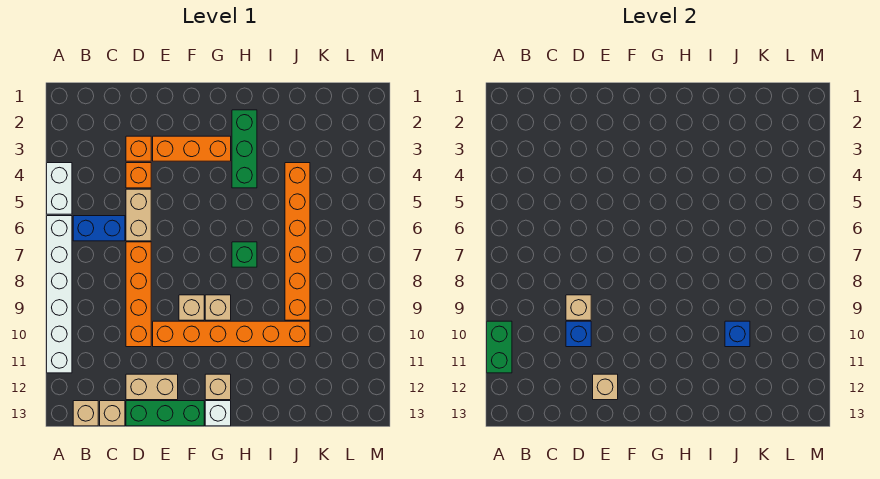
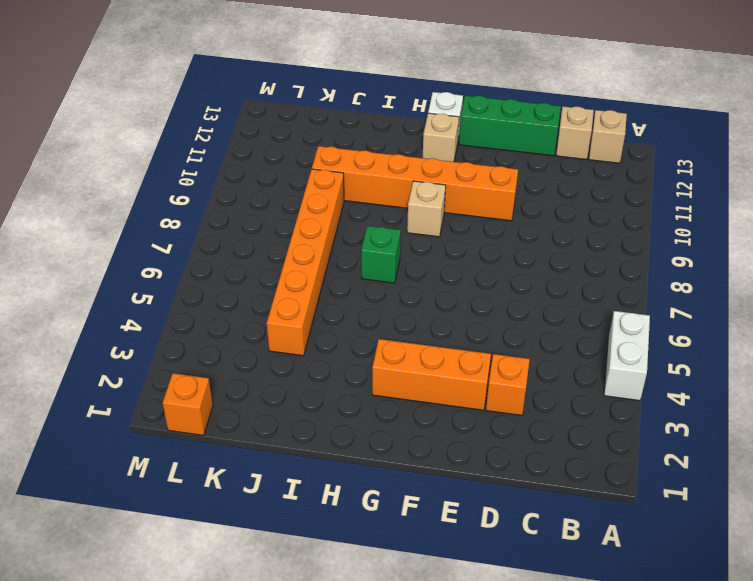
orange brick L1 level 1 -> orange brick D4 level 1
none -> white brick A6:A11 level 1
none -> blue brick B6:C6 level 1
none -> tan brick D5:D6 level 1

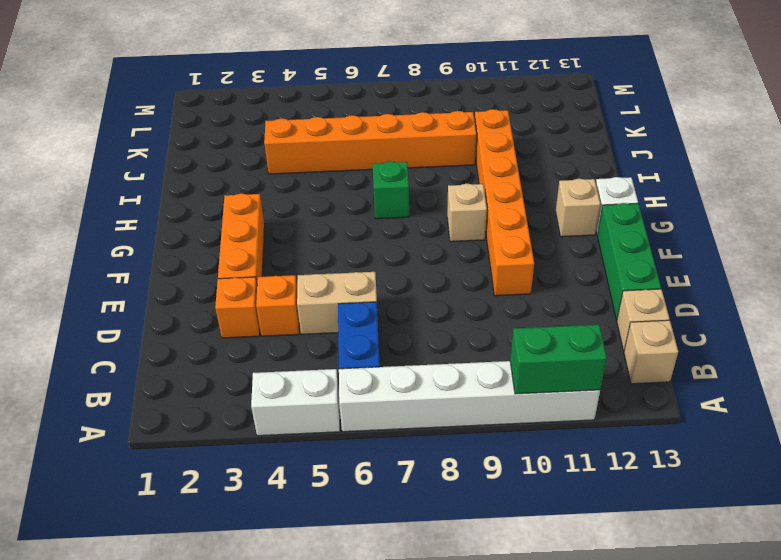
none -> orange brick D7:D10 level 1
none -> tan brick D12:E12 level 1
none -> tan brick F9 level 1

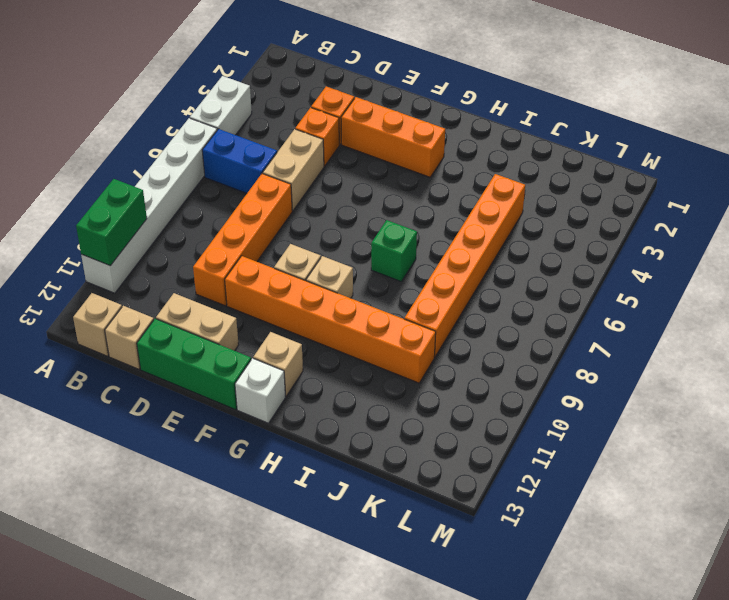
none -> green brick H2:H4 level 1
none -> tan brick D9 level 2
none -> blue brick D10 level 2

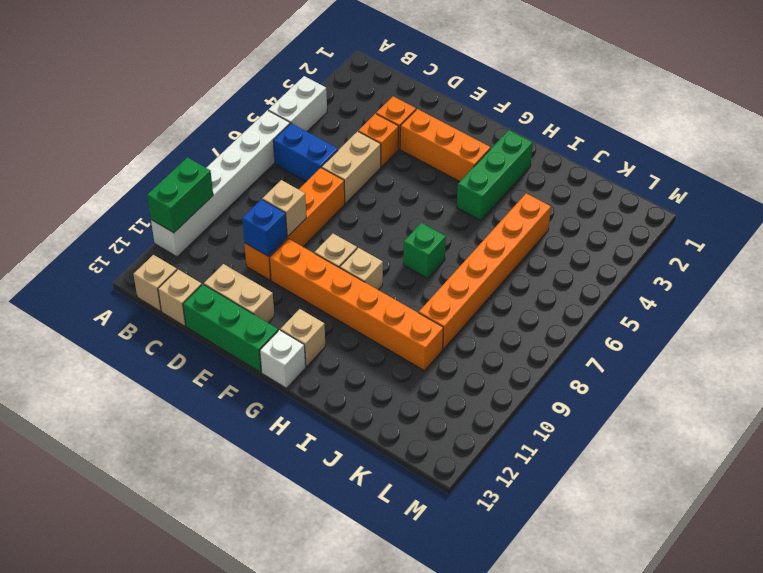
none -> tan brick E12 level 2
none -> blue brick J10 level 2

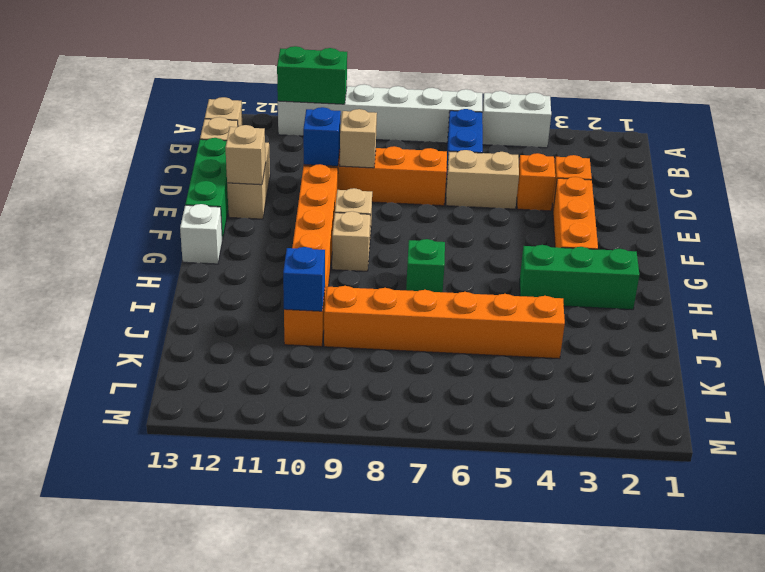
none -> tan brick G12 level 1

